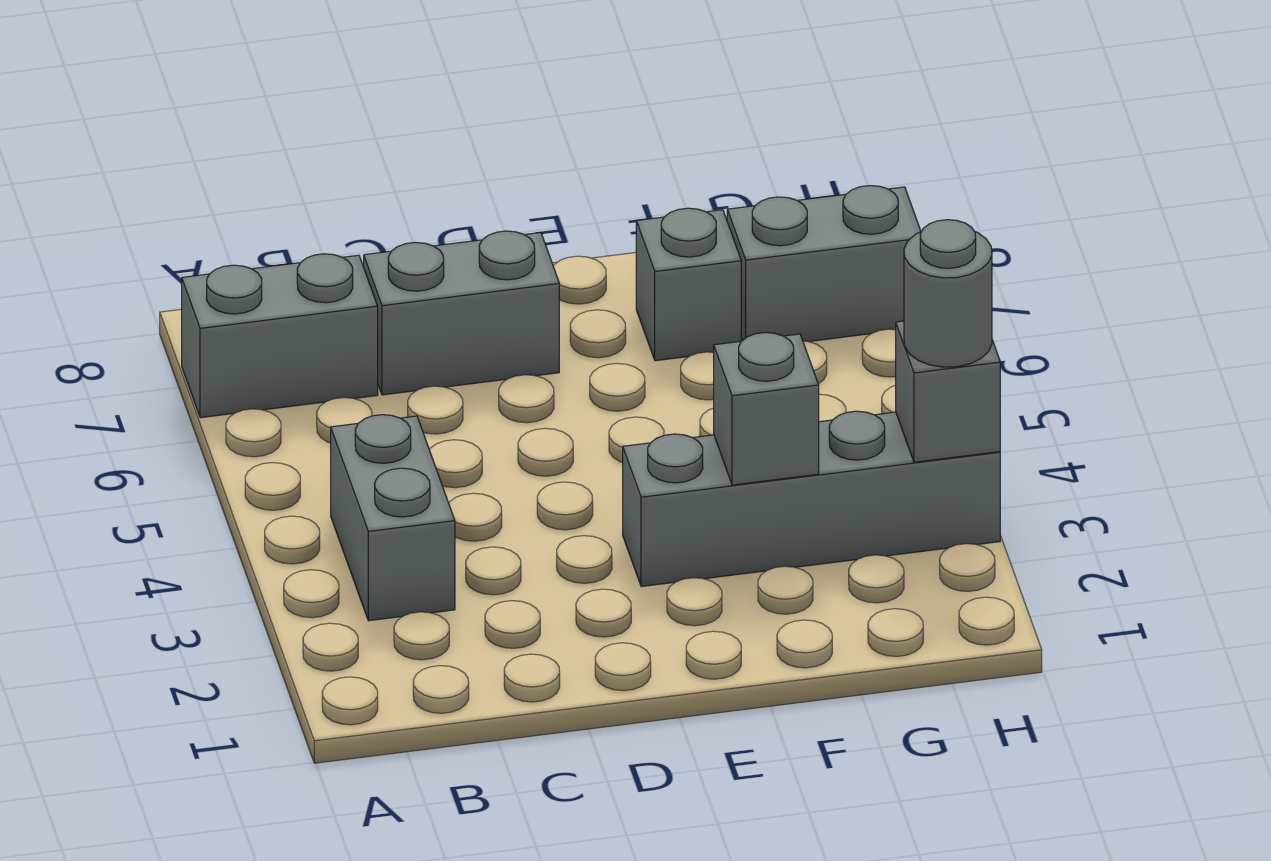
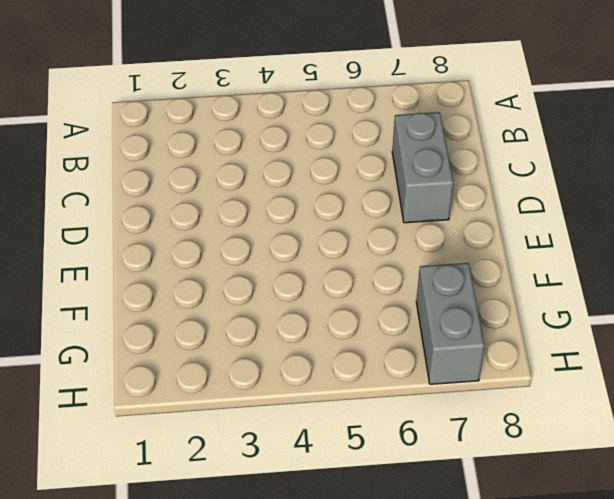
none -> grey brick A7:B7 level 1
none -> grey brick B3:B4 level 1

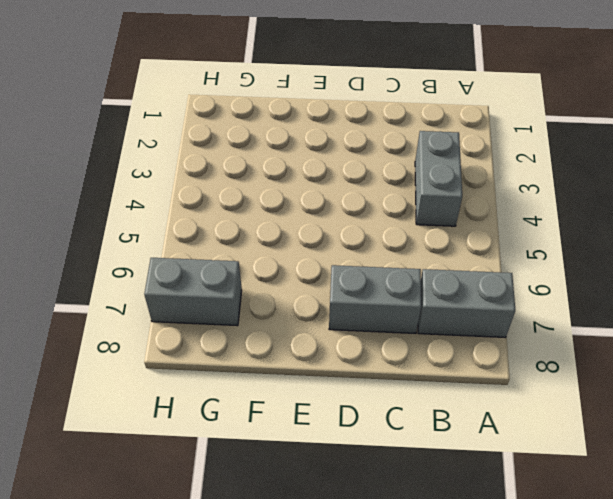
none -> grey brick E3:H3 level 1
none -> grey brick F7 level 1

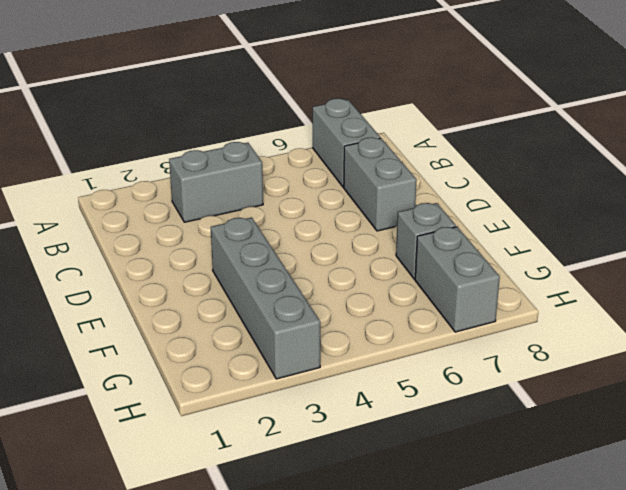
none -> grey brick F3 level 2
none -> grey brick H3 level 2

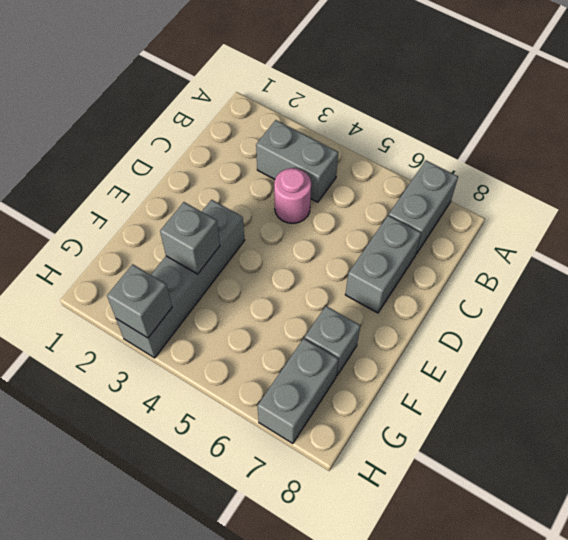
pink round brick C4 level 1 -> none
none -> grey round brick H3 level 3

